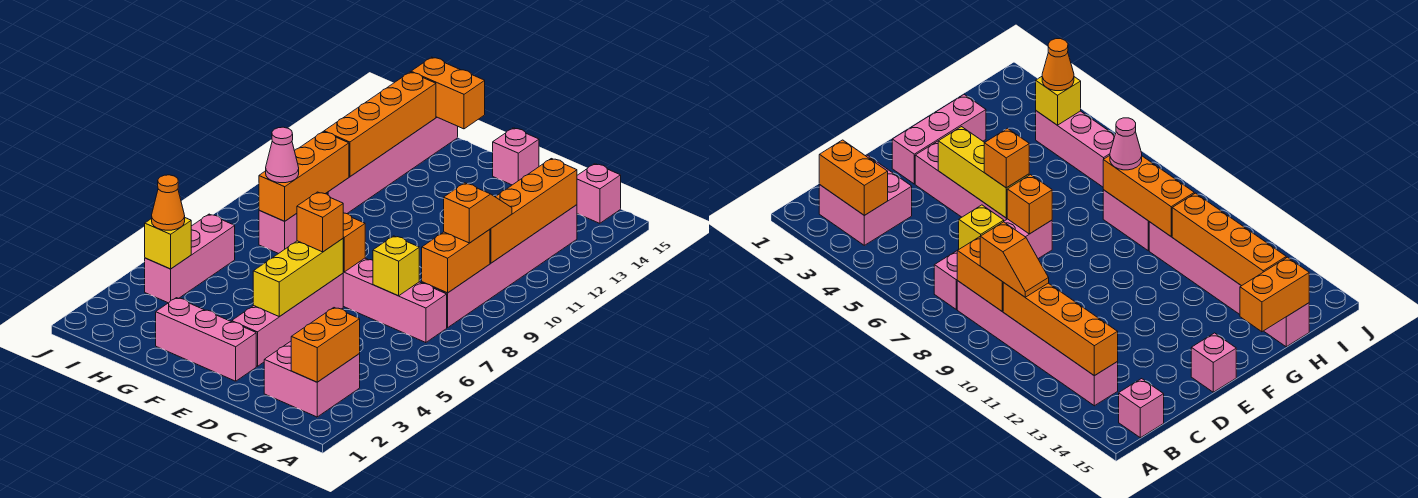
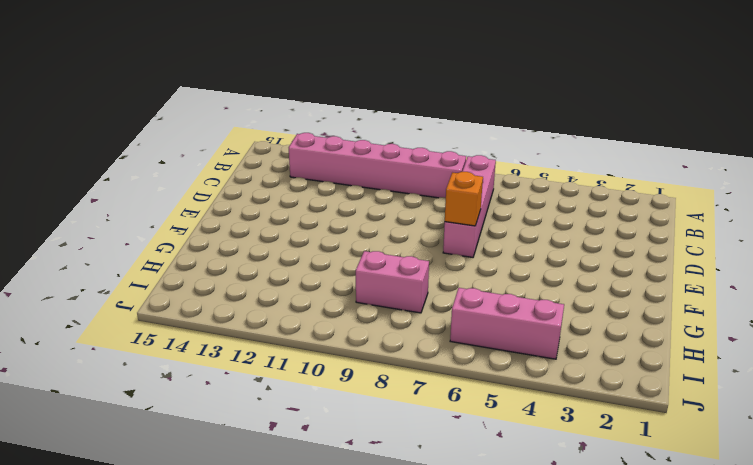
none -> pink brick B2:C3 level 1
none -> pink brick B15 level 1
none -> pink brick E2:G2 level 1

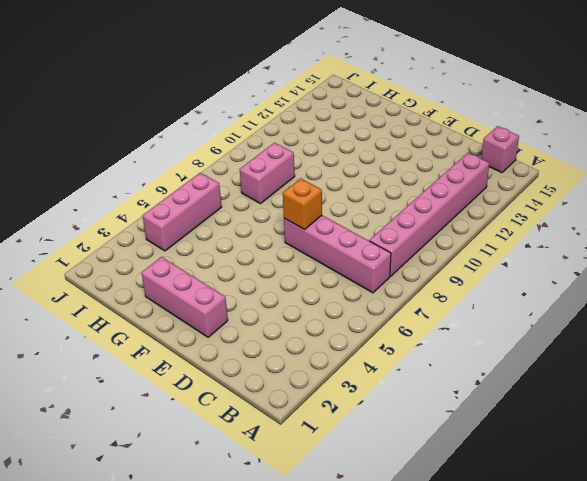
none -> pink brick B2:C3 level 1
none -> pink brick E3:E6 level 1
none -> pink brick E15 level 1

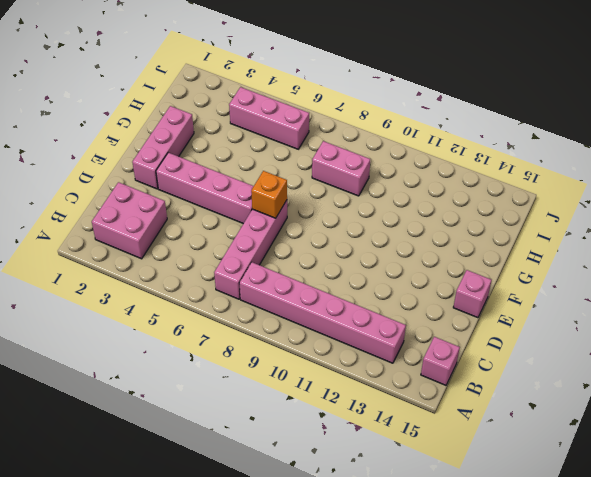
none -> pink brick H10:H15 level 1
none -> orange brick B2:B3 level 2
none -> orange brick B8:B9 level 2

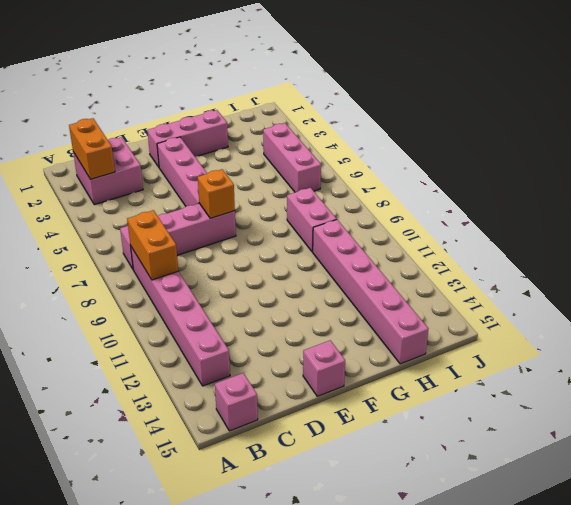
none -> orange brick B10:B13 level 2
none -> yellow brick C7 level 2
none -> yellow brick E4:E6 level 2

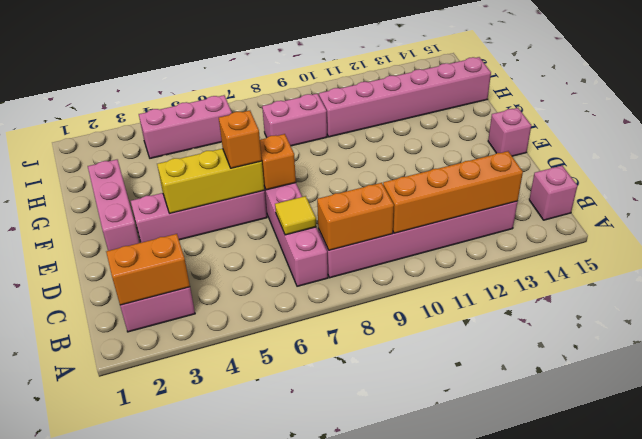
yellow tile C7 level 2 -> yellow brick C7 level 2
none -> orange brick G15:H15 level 2
none -> orange brick H8:H10 level 2
none -> orange brick H11:H14 level 2

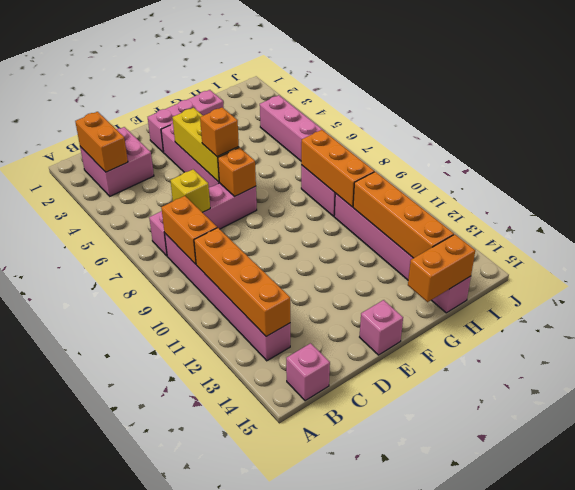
none -> yellow brick I4 level 2
none -> orange slope B9:B10 level 3 top 9
none -> pink cone H8 level 3

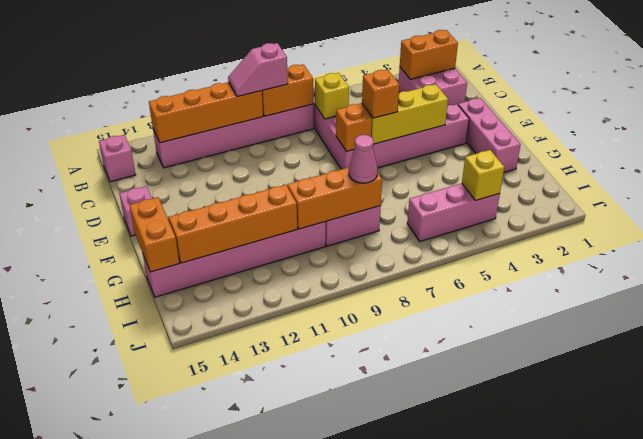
pink slope B9:B10 level 3 top 9 -> orange slope B9:B10 level 3 top 9
none -> orange cone I4 level 3

